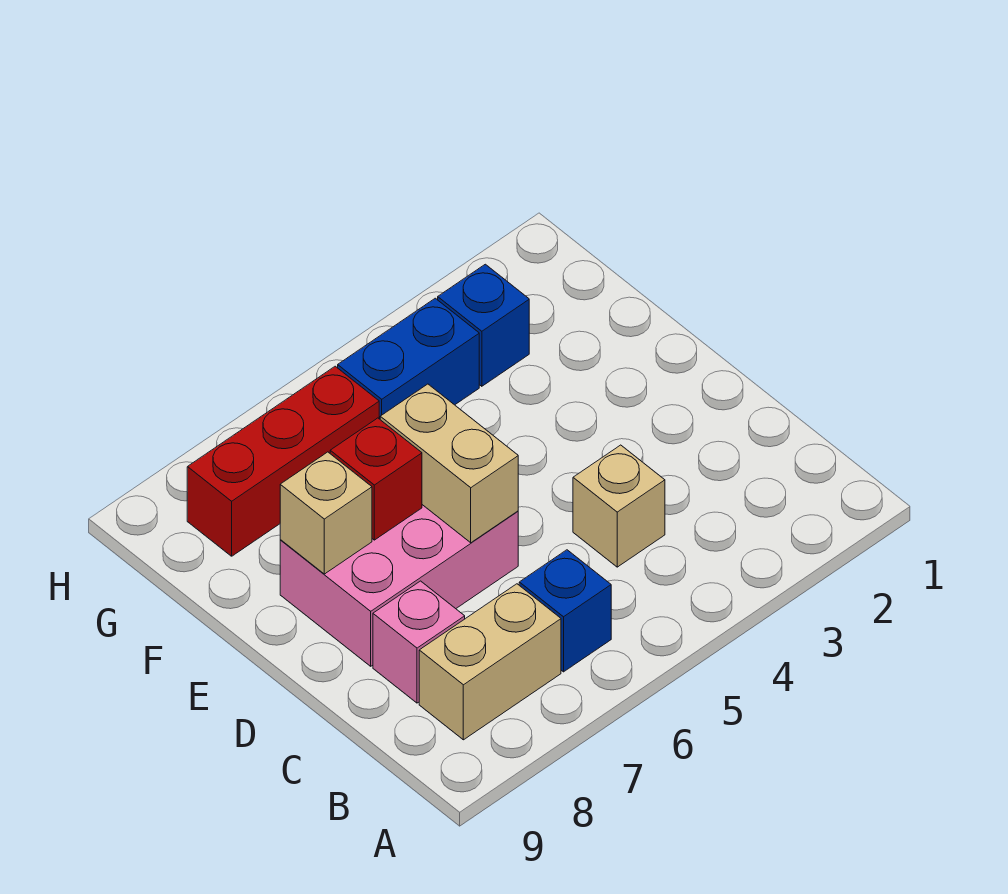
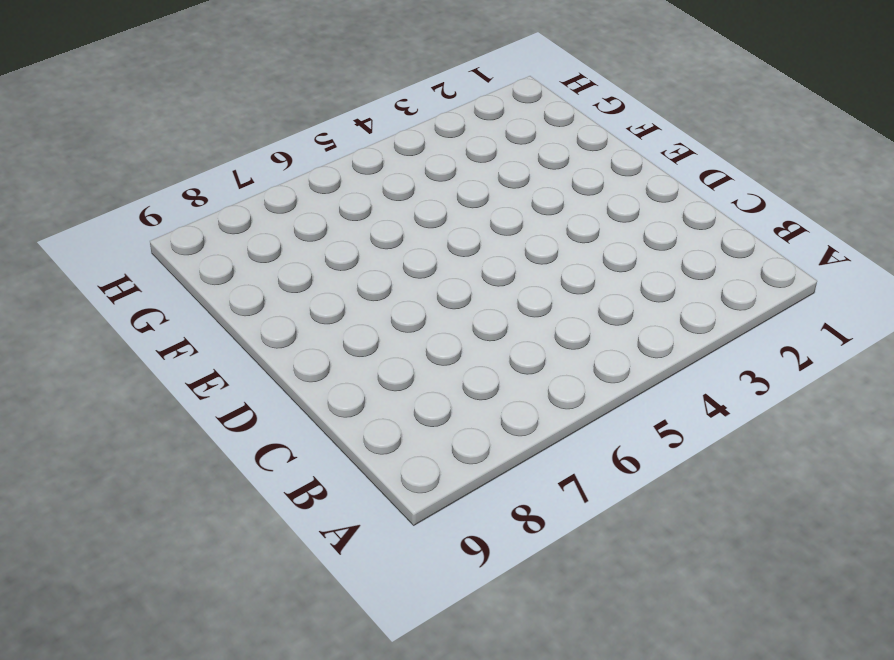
none -> blue brick B6 level 1
none -> tan brick B7:B8 level 1

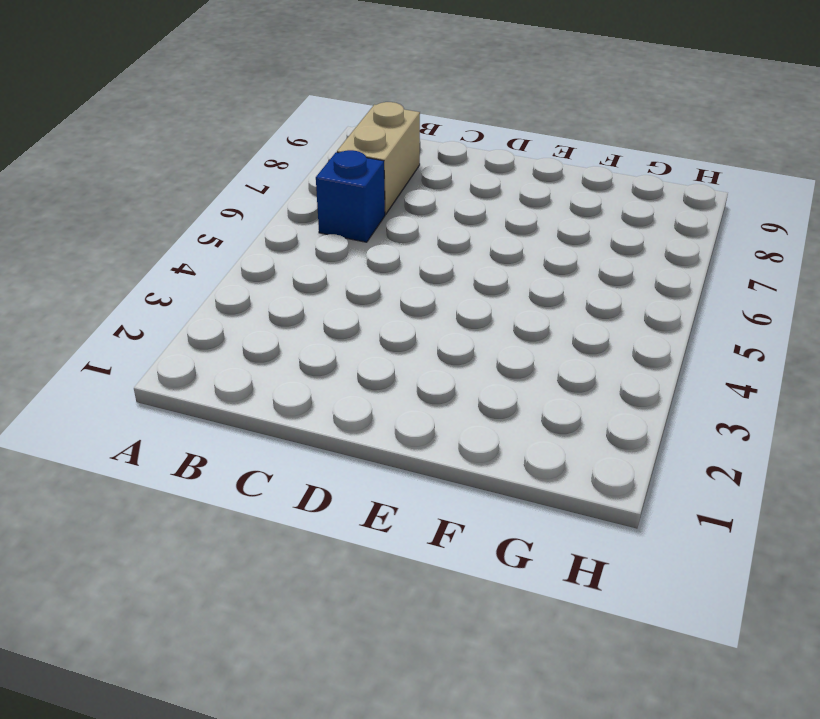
none -> tan brick C4 level 1
none -> pink brick C8 level 1

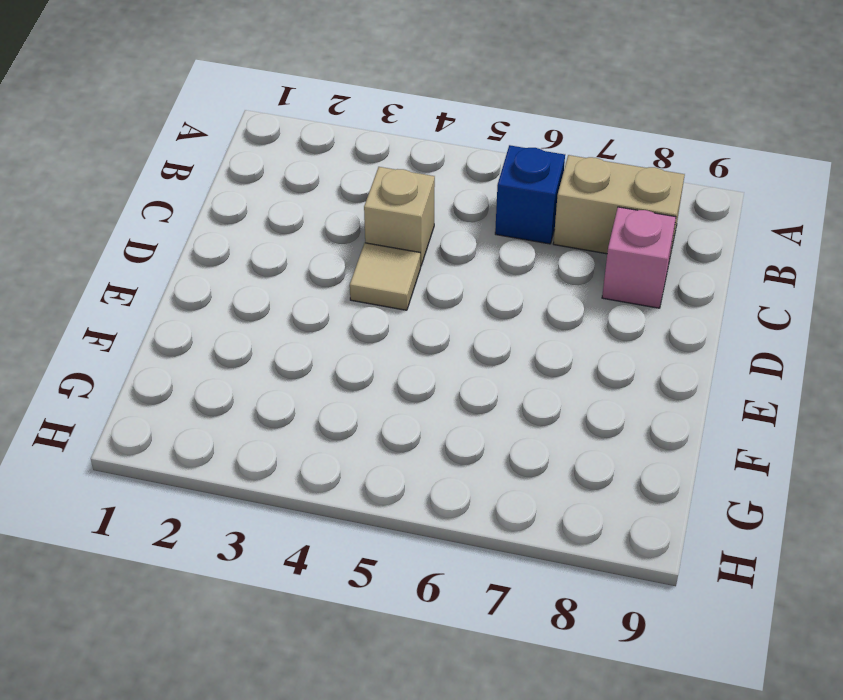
tan tile D4 level 1 -> none
none -> pink brick D6:E8 level 1
none -> blue brick G3 level 1

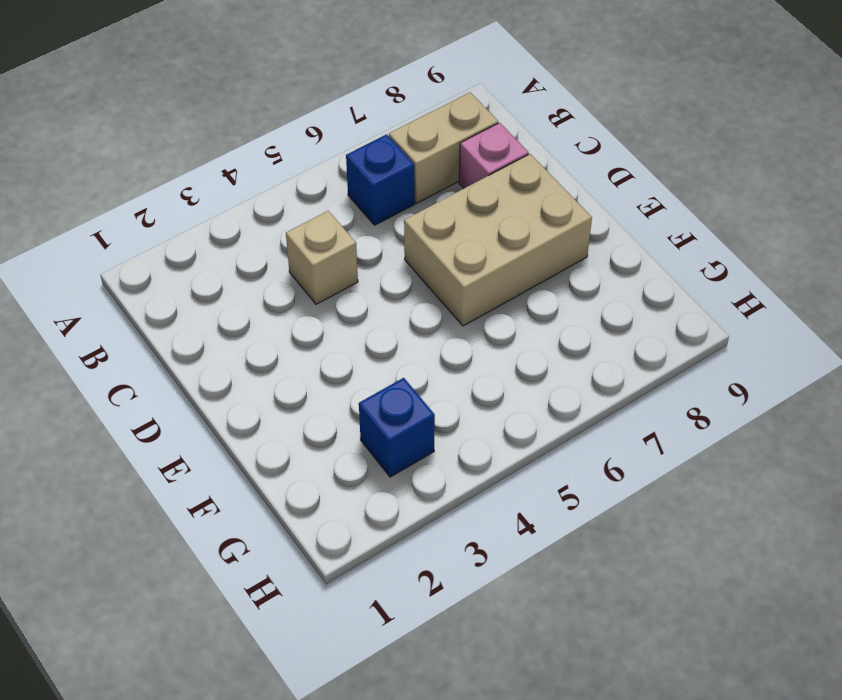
tan brick D6:E8 level 1 -> pink brick D6:E8 level 1
none -> blue brick G4:G5 level 1
none -> red brick G6:G8 level 1

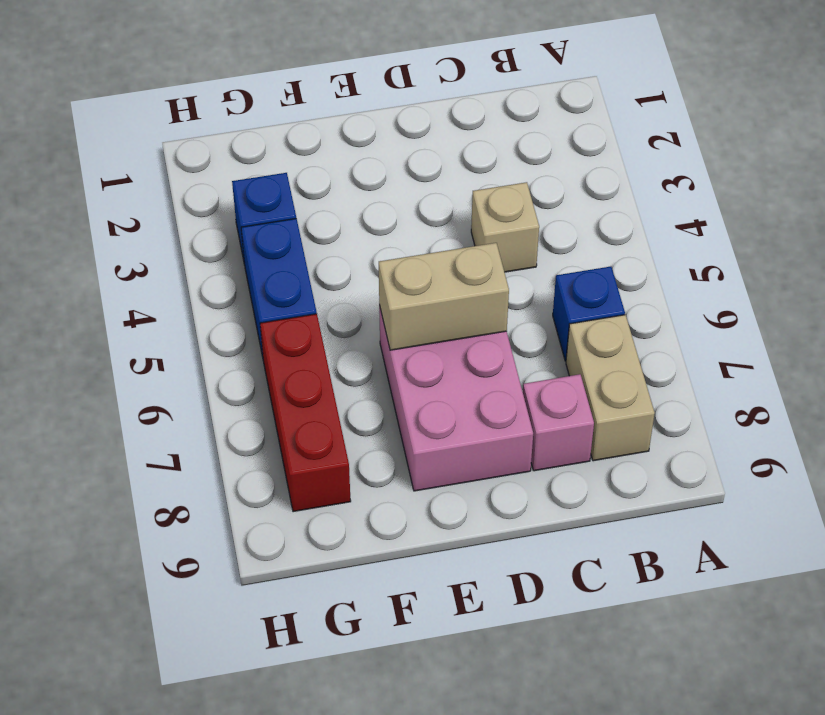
none -> red brick E7 level 2
none -> tan brick E8 level 2

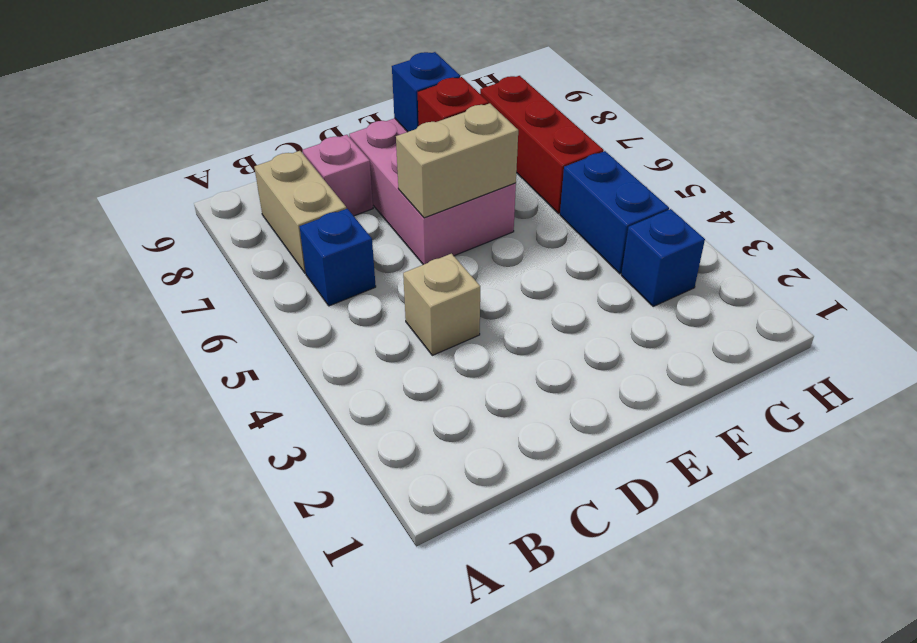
blue brick E8 level 2 -> tan brick E8 level 2

